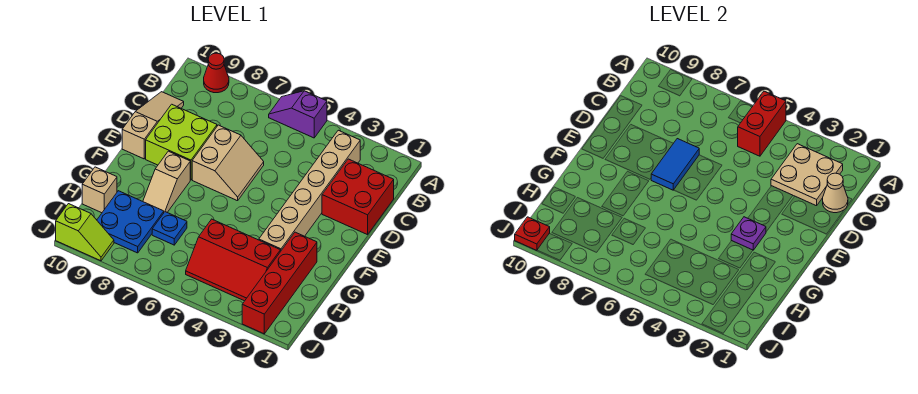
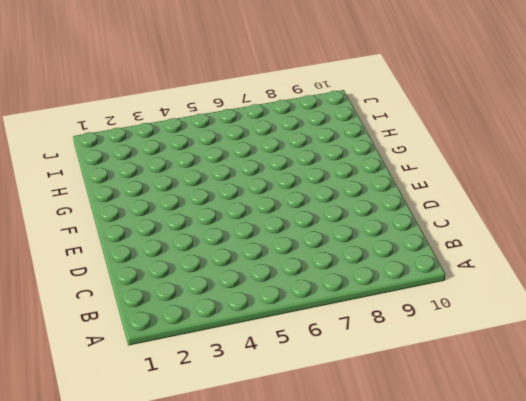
none -> purple slope A5:A6 level 1 top 5
none -> red cone A9 level 1
none -> tan brick B3:G3 level 1

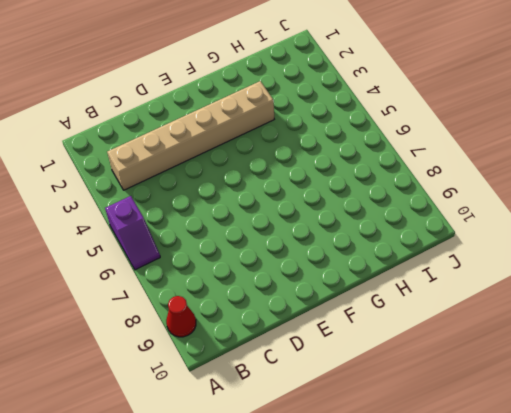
none -> red brick C1:D2 level 1
none -> tan slope C10:E10 level 1 top E
none -> tan slope D6:E7 level 1 top 7

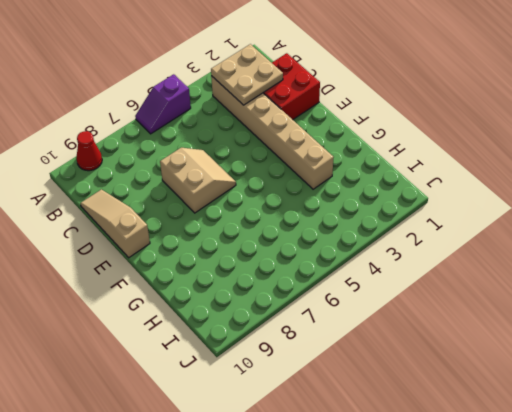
none -> lime brick D8:E9 level 1
none -> tan slope F8:G8 level 1 top F
none -> red brick G2:J2 level 1

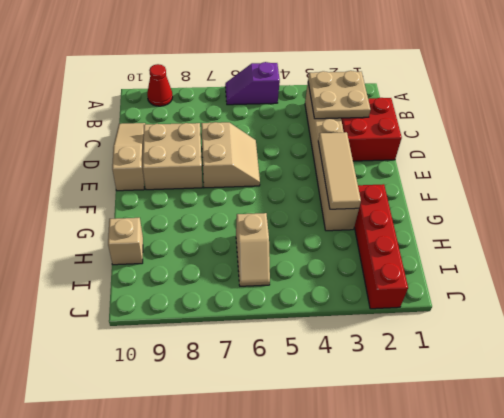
tan brick D8:E9 level 1 -> lime brick D8:E9 level 1
tan tile E3:G3 level 2 -> purple plate F3 level 2
tan slope H6:I6 level 1 top H -> tan slope F8:G8 level 1 top F
none -> red slope H3:I5 level 1 top H
none -> blue plate H7 level 1
none -> blue plate H8:I9 level 1

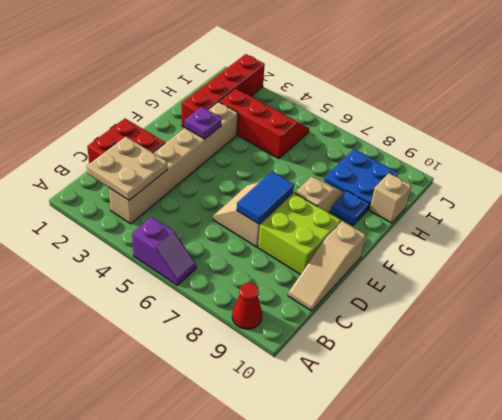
blue plate G9 level 1 -> blue plate H7 level 1
none -> lime slope J9:J10 level 1 top 10
none -> red brick A5:B5 level 2
none -> tan cone C1 level 2

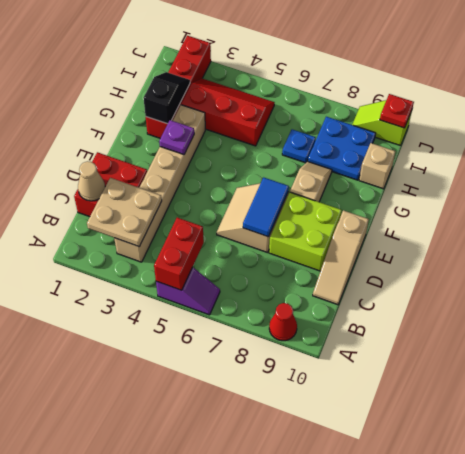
black slope G2:H2 level 2 top G -> none

